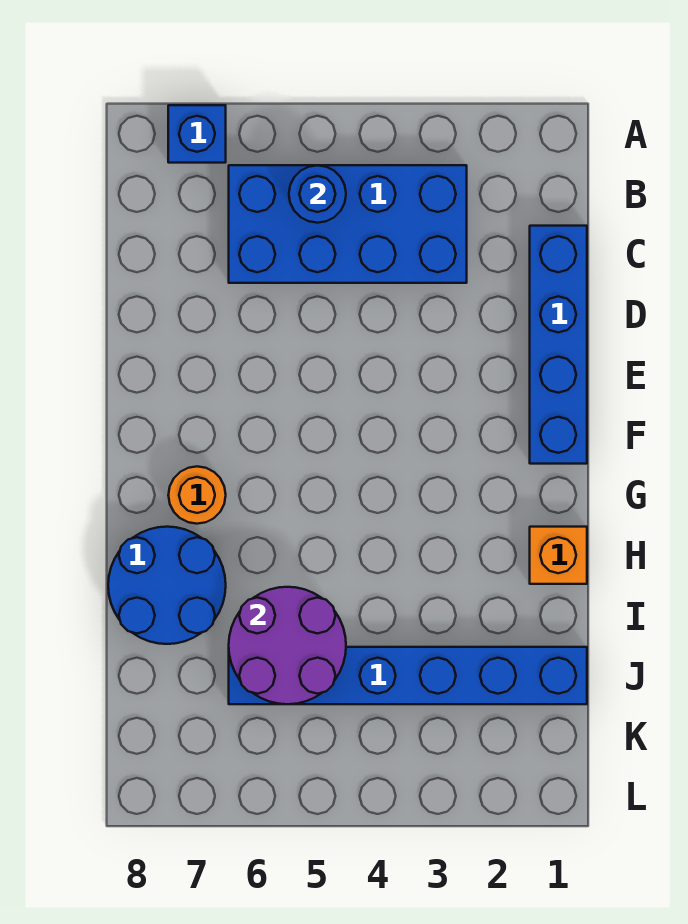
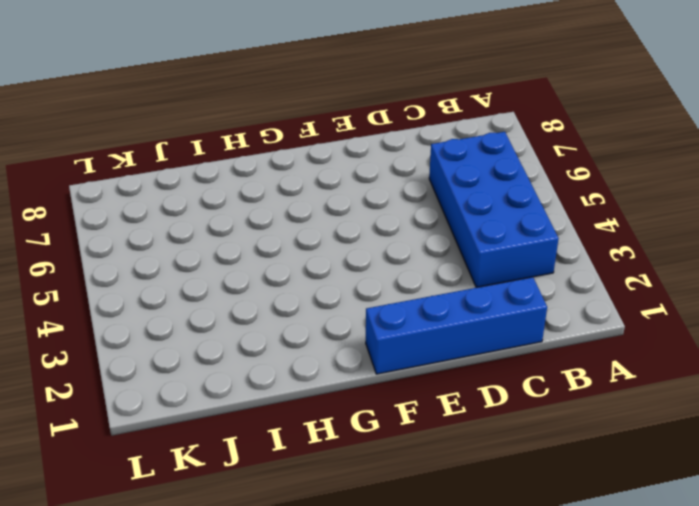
none -> blue brick A7 level 1
none -> orange round brick G7 level 1

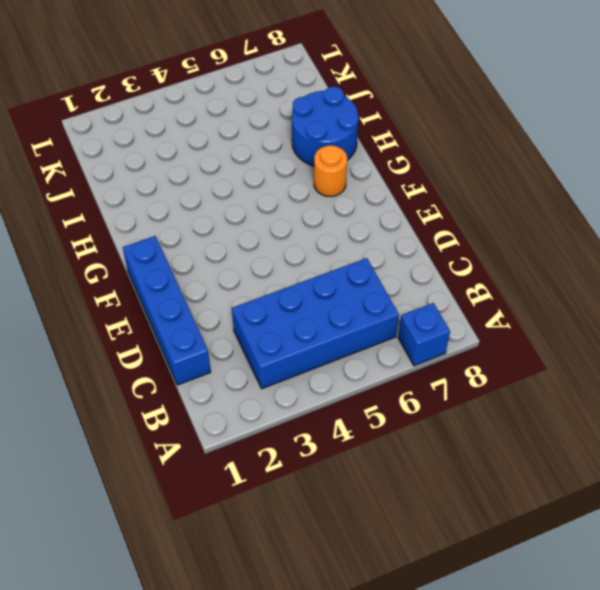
none -> orange brick H1 level 1
none -> blue brick J1:J6 level 1

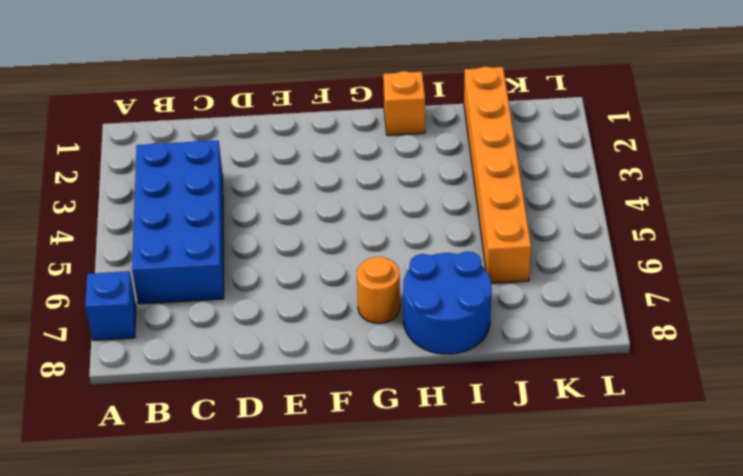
orange brick J1:J6 level 1 -> blue brick J1:J6 level 1
none -> blue brick C1:F1 level 1
none -> blue round brick B5 level 2

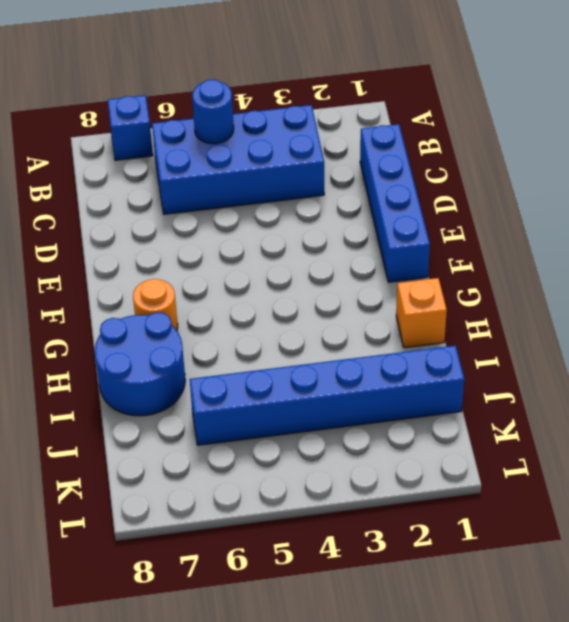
none -> purple round brick I5:J6 level 2

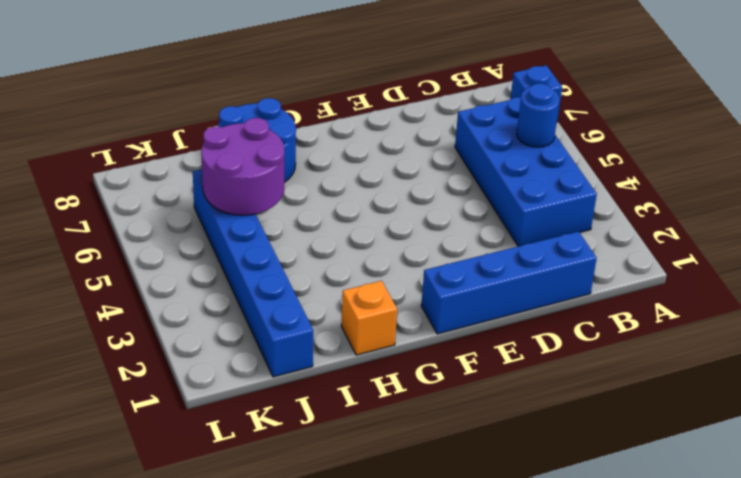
none -> orange round brick G7 level 1

